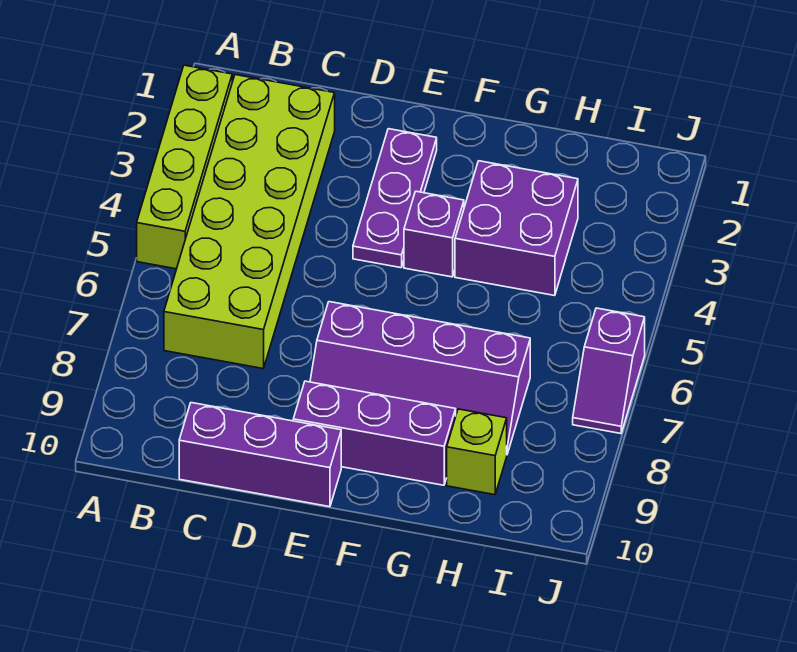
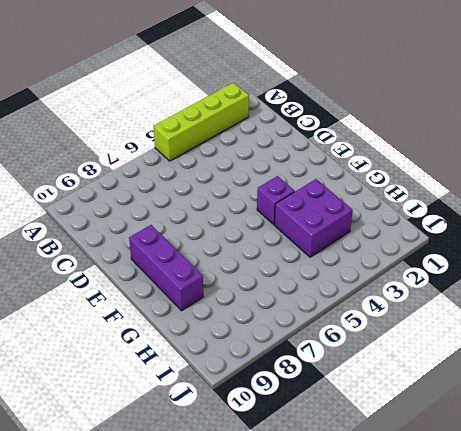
none -> lime brick B2:C7 level 1
none -> purple brick C10:E10 level 1

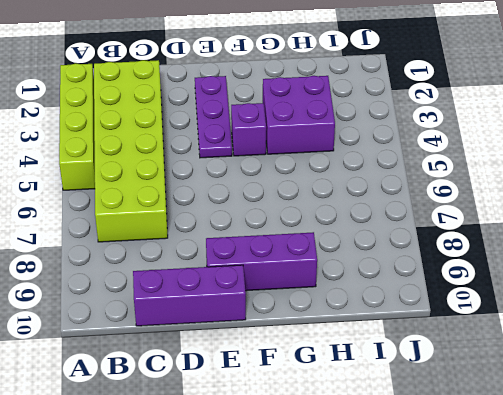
none -> purple slope E7:H8 level 1 top 7
none -> lime brick H9 level 1

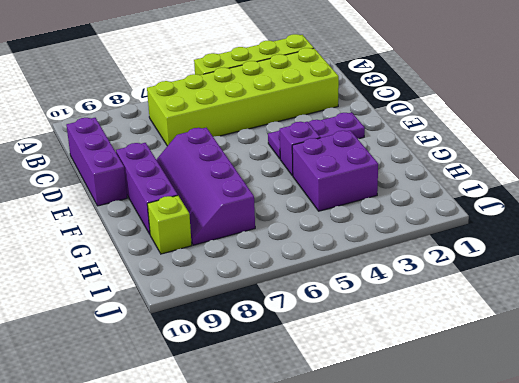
none -> purple slope J6:J7 level 1 top 6

